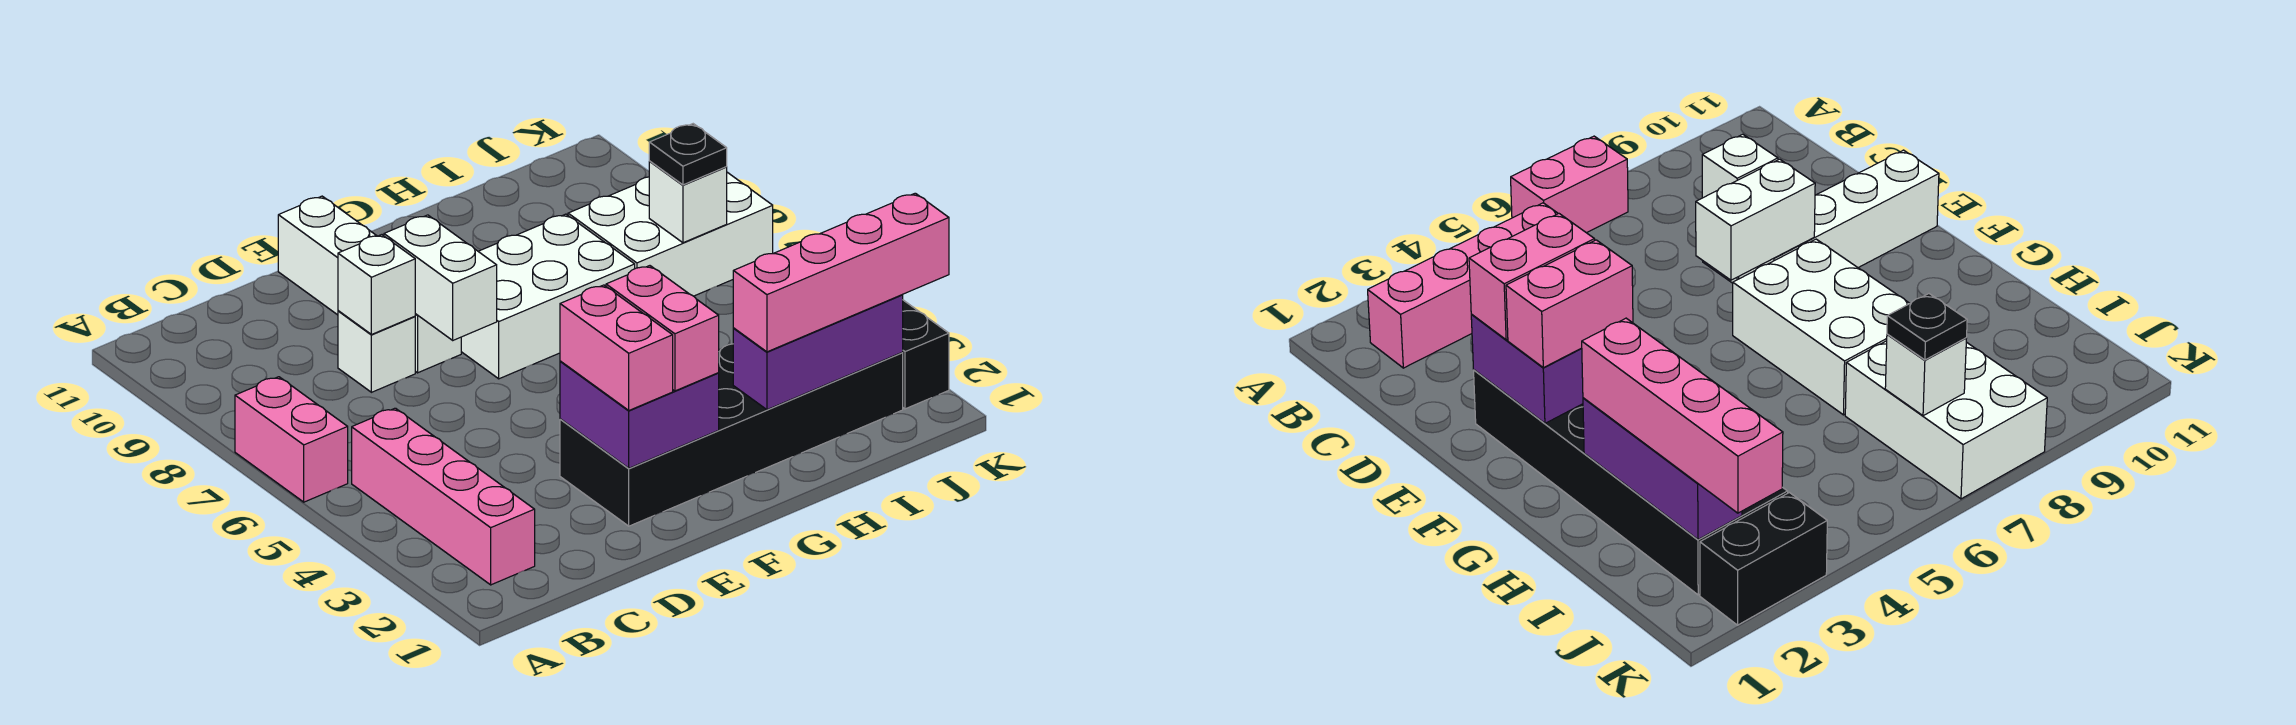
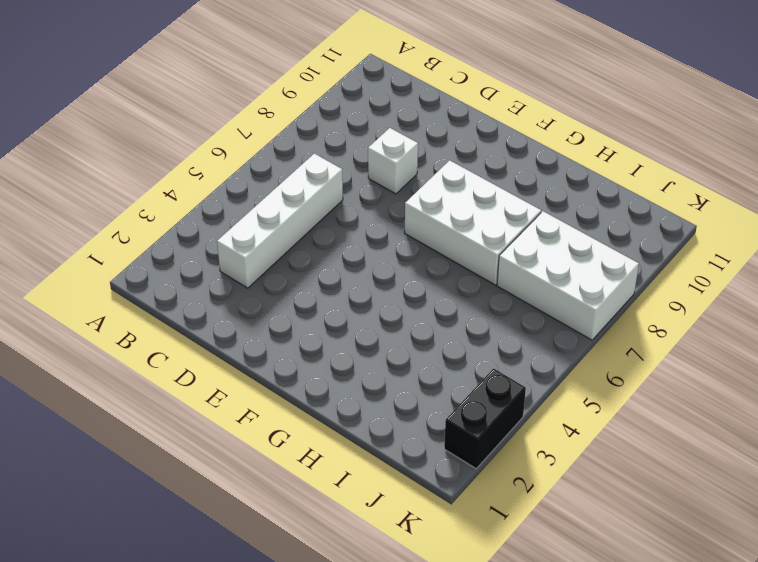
white brick C3:C6 level 1 -> white brick E8:E11 level 1
none -> pink brick A6:A7 level 1
none -> pink brick B2:B5 level 1
none -> black brick E2:J3 level 1

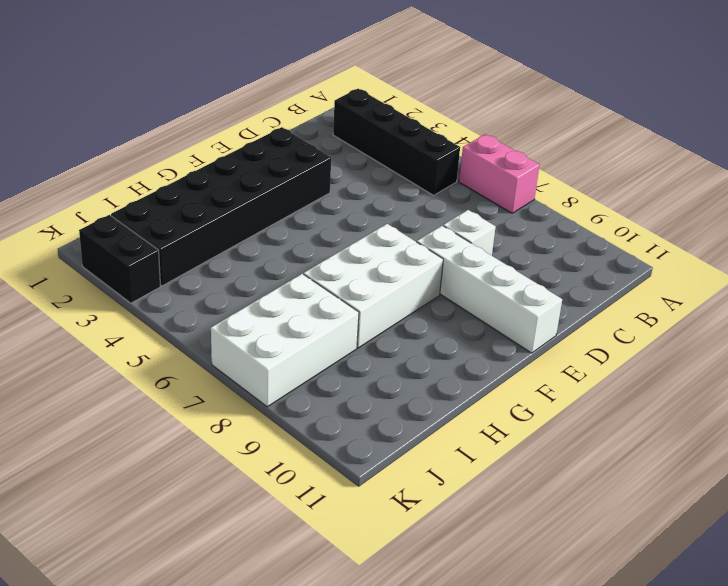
black brick B2:B5 level 1 -> pink brick B2:B5 level 1
none -> white brick D8 level 2
none -> purple brick E2:F3 level 2
none -> white brick E7:E8 level 2

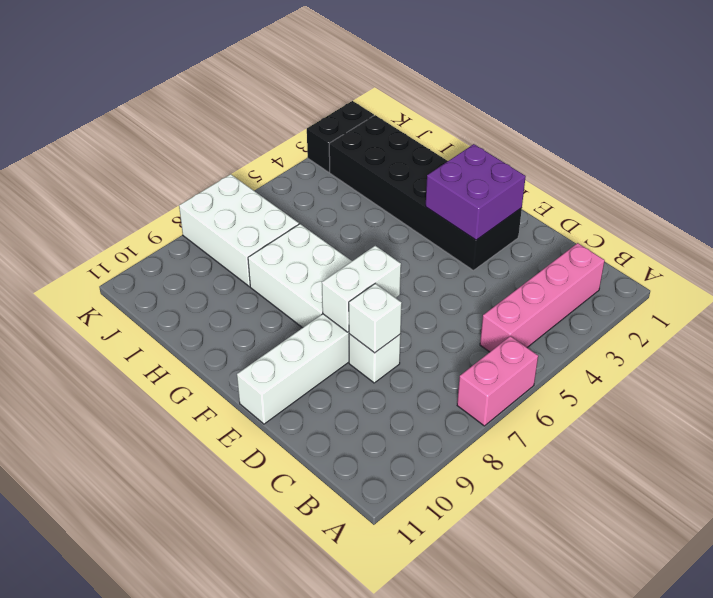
none -> purple brick H2:J2 level 2
none -> white brick J7 level 2
none -> pink brick E2:E3 level 3

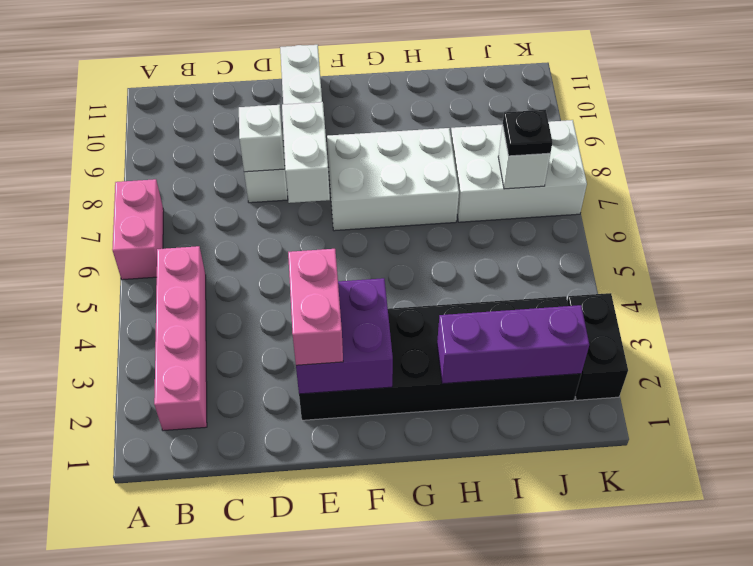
none -> pink brick F2:F3 level 3
none -> pink brick H2:K2 level 3

